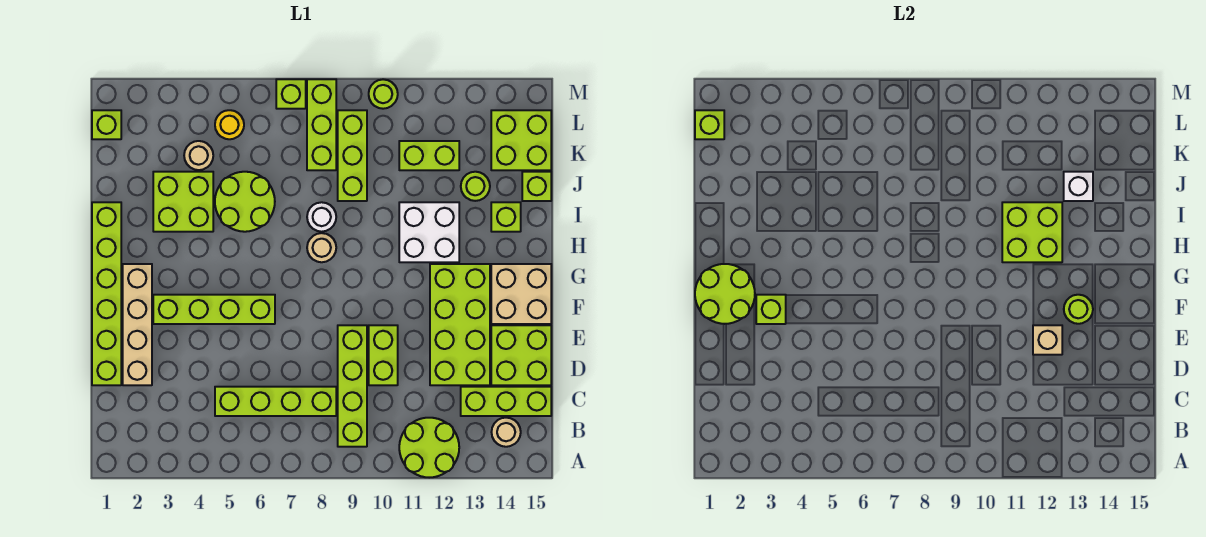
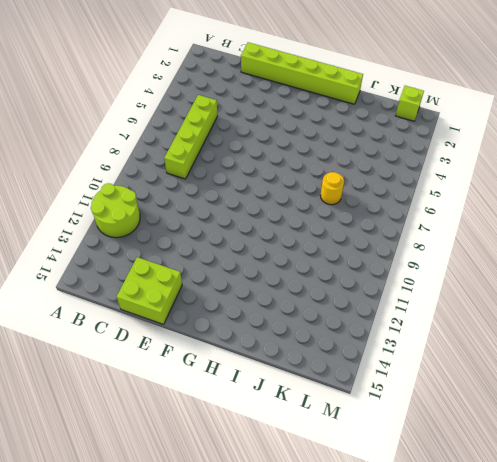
yellow round brick J7 level 1 -> yellow round brick L5 level 1
none -> lime brick B9:E9 level 1
none -> tan round brick B14 level 1
none -> lime brick C13:C15 level 1
none -> tan brick D2:G2 level 1

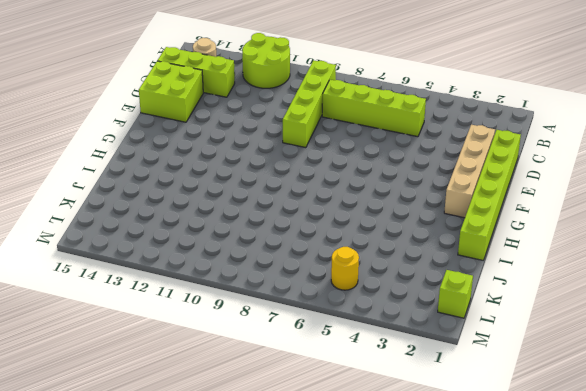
none -> lime brick D10:E10 level 1
none -> lime brick D12:G13 level 1
none -> lime brick F3:F6 level 1
none -> tan brick F14:G15 level 1

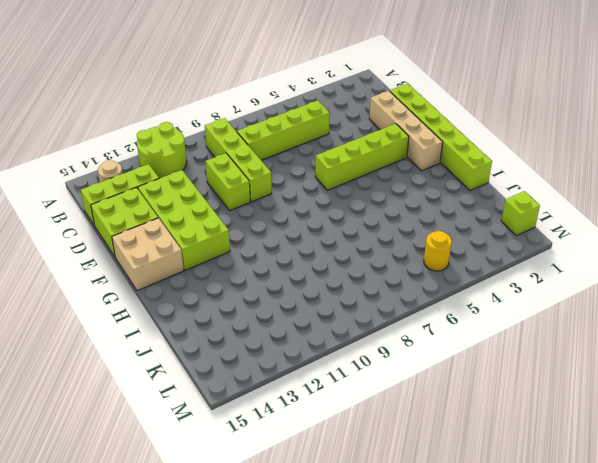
none -> tan round brick H8 level 1
none -> white brick H11:I12 level 1
none -> lime brick I3:J4 level 1
none -> lime round brick I5:J6 level 1

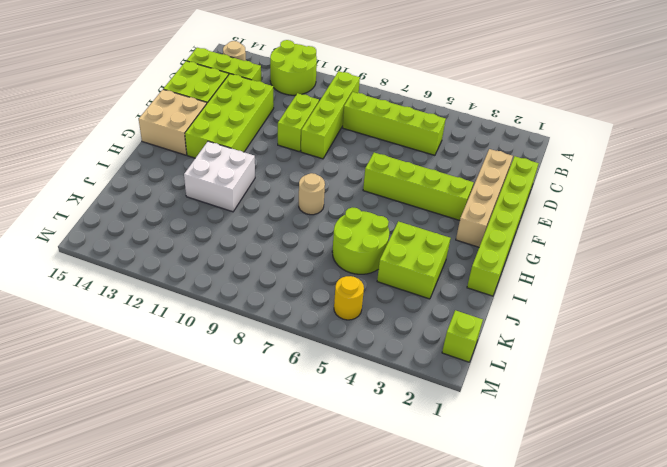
none -> white round brick I8 level 1
none -> lime brick I14 level 1
none -> lime brick J9:L9 level 1
none -> lime round brick J13 level 1

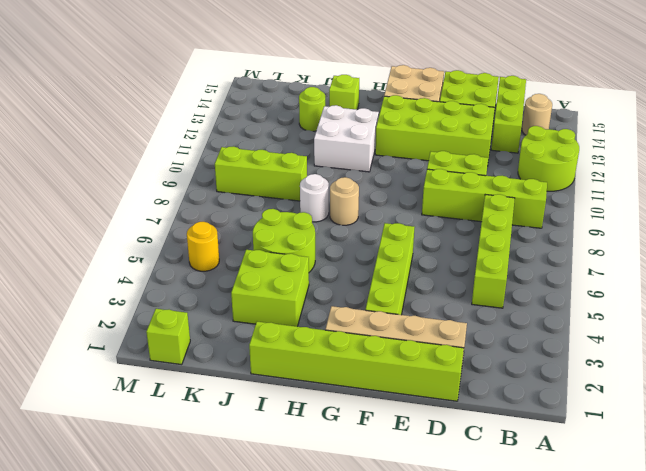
none -> lime brick J15 level 1
none -> tan round brick K4 level 1
none -> lime brick K8:M8 level 1
none -> lime brick K11:K12 level 1

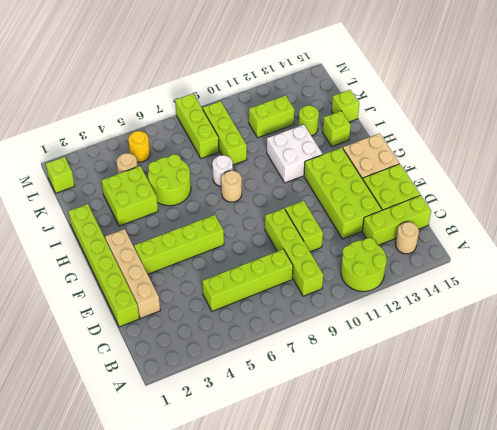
none -> lime brick K14:L15 level 1
none -> lime brick M7 level 1
none -> lime round brick M10 level 1
none -> tan brick E12 level 2

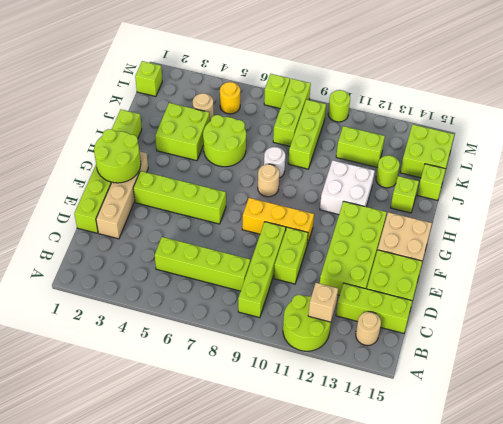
tan brick B12 level 2 -> tan brick E12 level 2
yellow brick F8:F10 level 1 -> none
none -> lime brick F3 level 2
none -> lime round brick F13 level 2
none -> lime brick H11:I12 level 2
none -> white brick J13 level 2

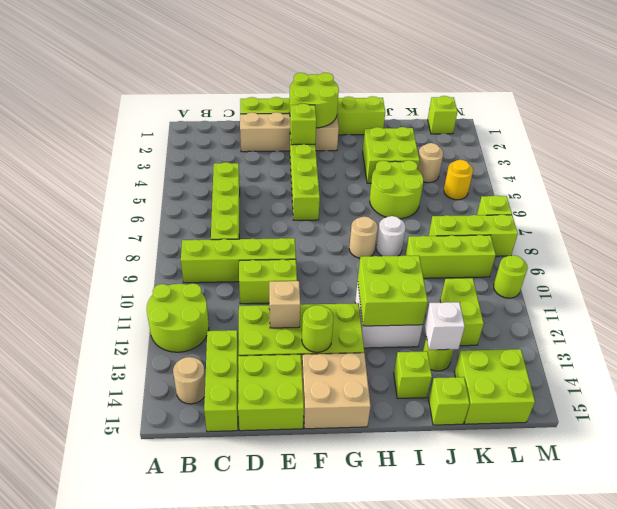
none -> lime brick L1 level 2

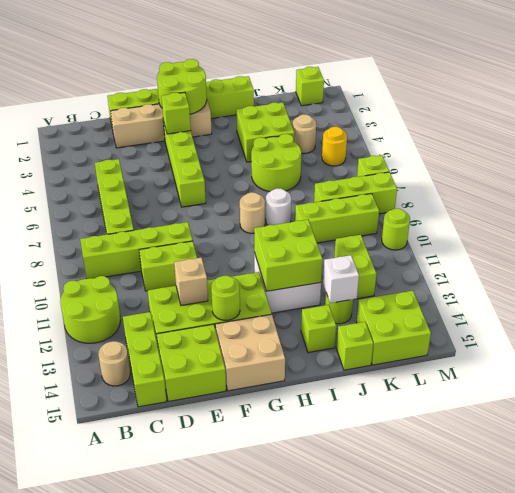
none -> lime brick L1 level 2

